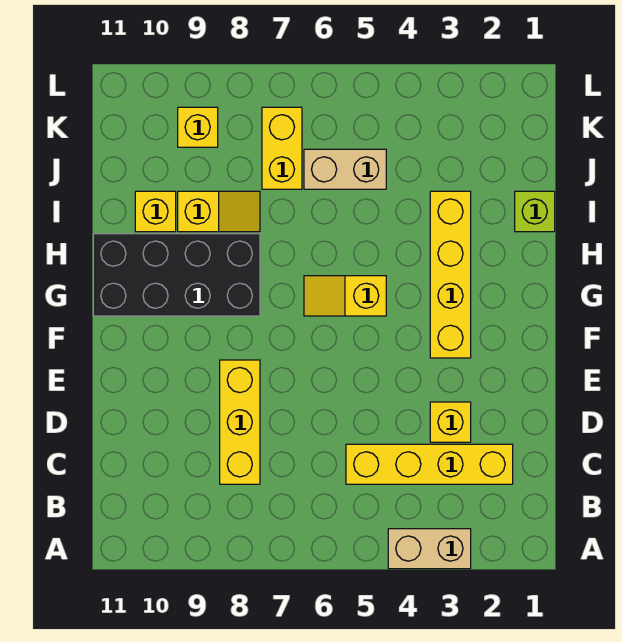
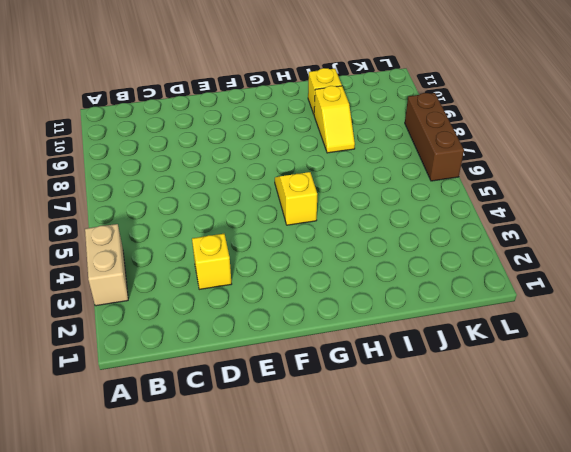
brown brick L6:L8 level 1 -> none
none -> yellow brick C2:C5 level 1
none -> yellow brick C8:E8 level 1
none -> yellow brick F3:I3 level 1

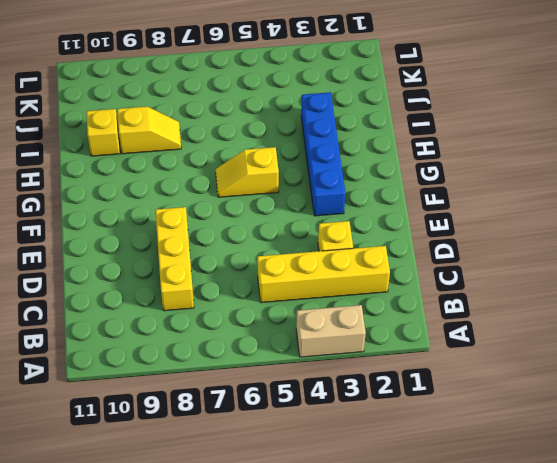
blue brick F3:I3 level 1 -> yellow brick F3:I3 level 1
none -> black brick G8:H11 level 1
none -> lime brick I1 level 1
none -> tan brick J5:J6 level 1

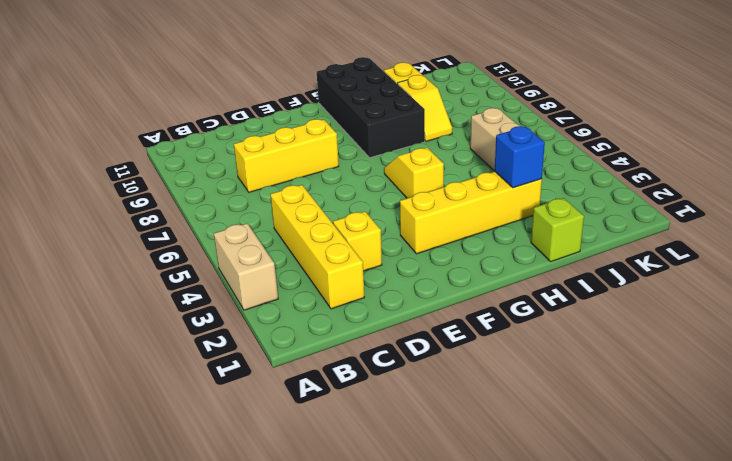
blue brick I3 level 2 -> none
none -> yellow brick J7:K7 level 1
none -> yellow brick K9 level 1

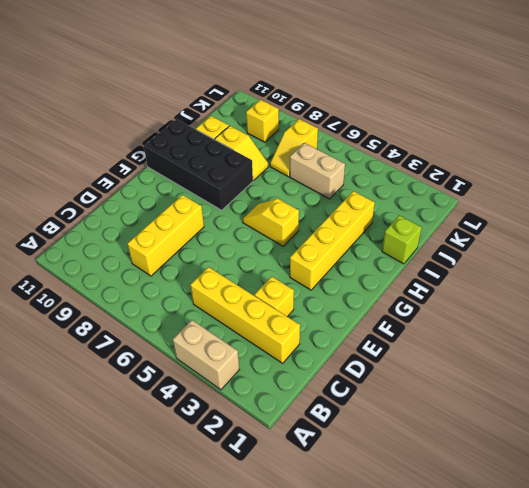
yellow slope J7:K7 level 1 top K -> yellow brick J7:K7 level 1

